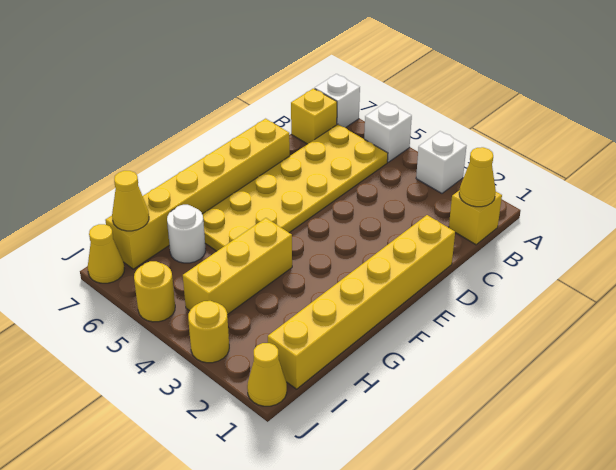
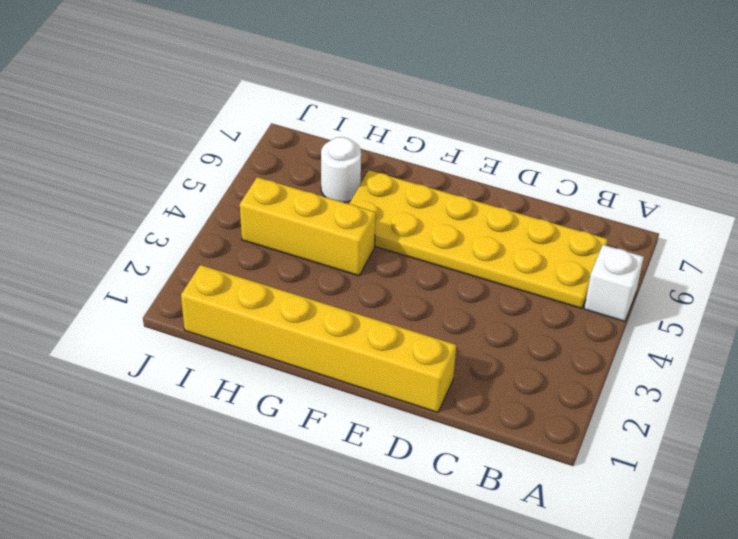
none -> white brick A3 level 1
none -> white brick A7 level 1
none -> yellow brick B1 level 1

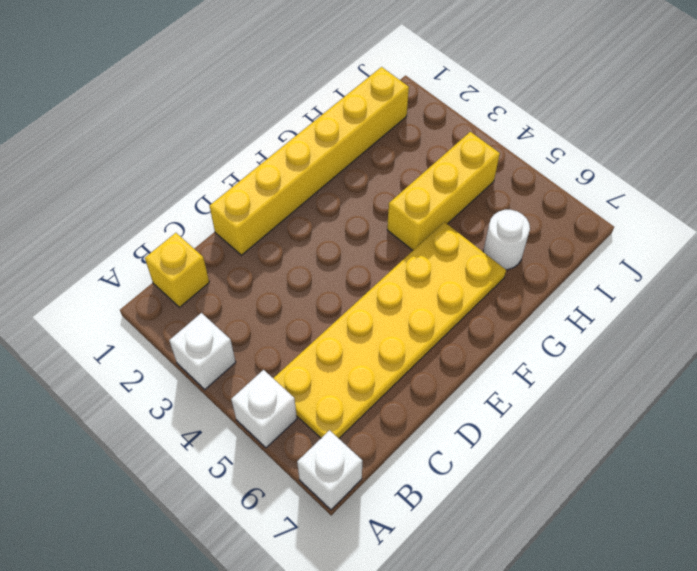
none -> yellow brick B7 level 1
none -> yellow brick D7:I7 level 1
none -> yellow cone J1 level 1

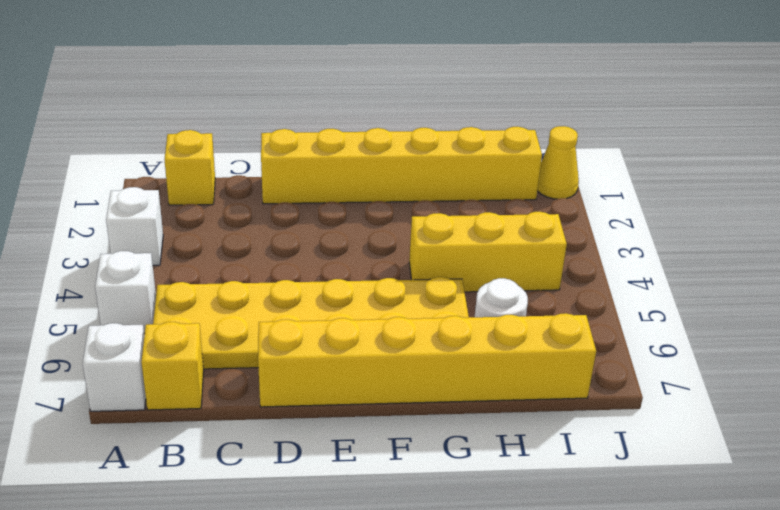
none -> yellow round brick J3 level 1
none -> yellow round brick J5 level 1
none -> yellow cone J7 level 1

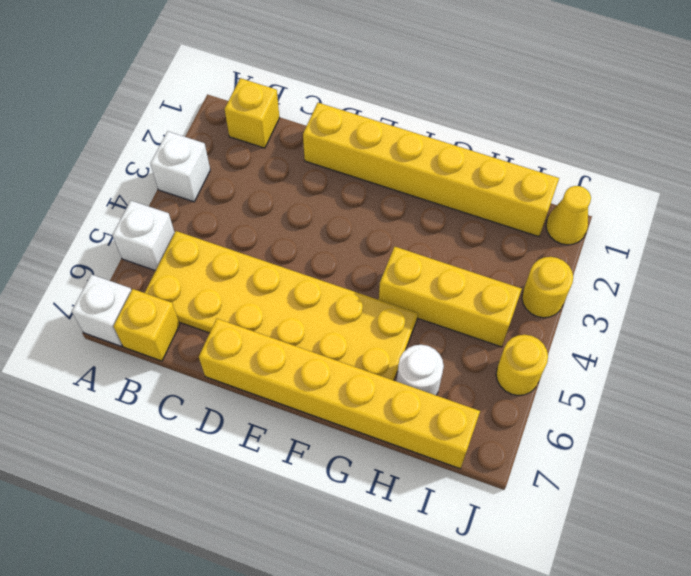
none -> yellow cone J7 level 1
none -> yellow cone B1 level 2
none -> yellow cone I7 level 2

